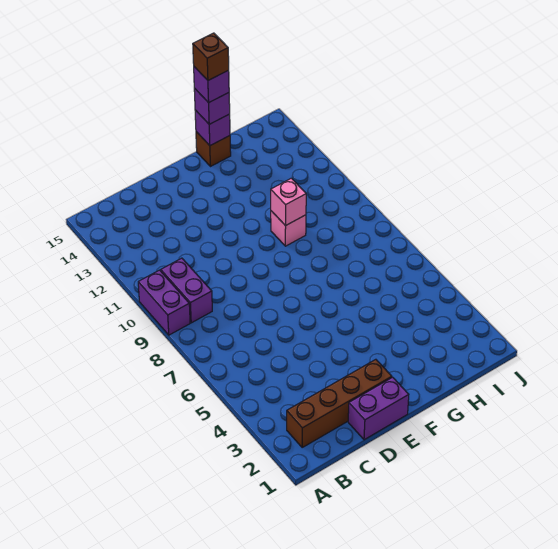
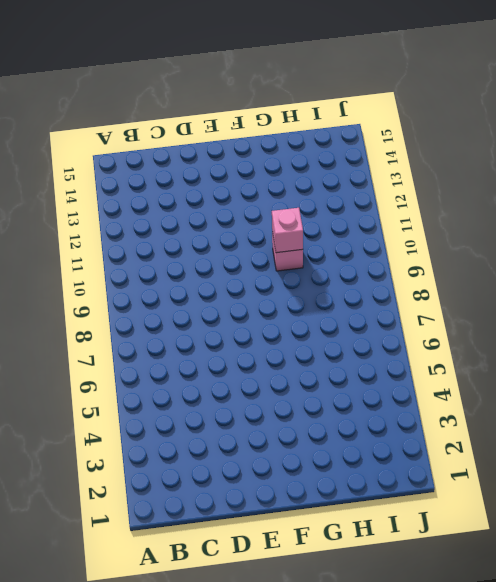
none -> purple brick A9:A10 level 1
none -> brown brick B2:E2 level 1

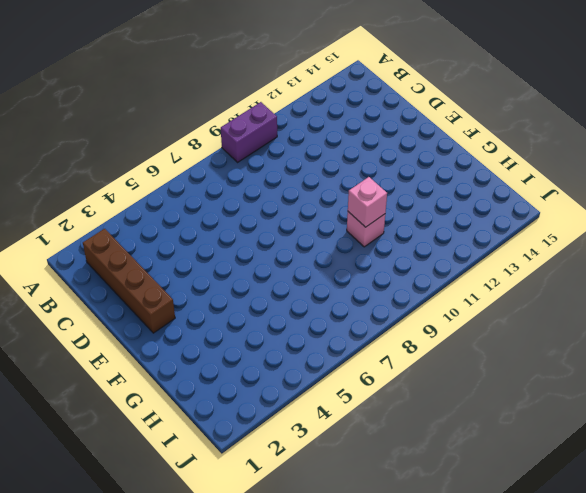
none -> purple brick B9:B10 level 1
none -> purple brick D1:E1 level 1

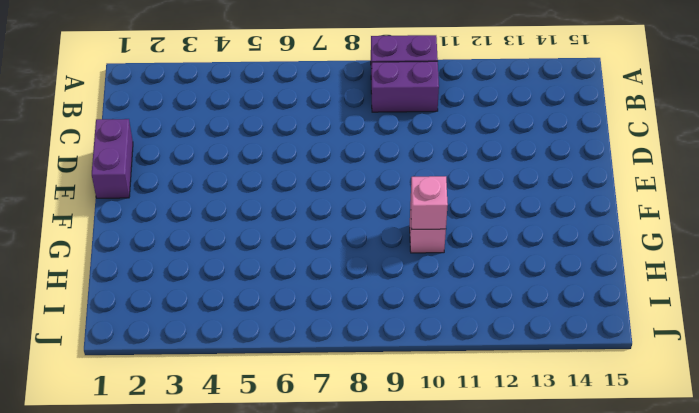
none -> brown brick B2:E2 level 1
none -> brown brick G15 level 1

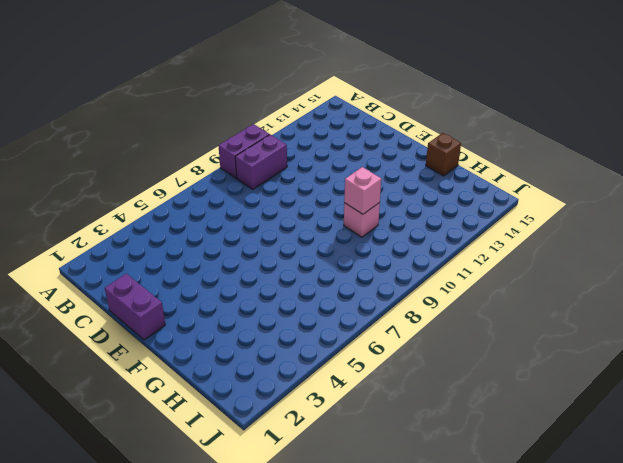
none -> brown brick B2:E2 level 1
none -> purple brick G15 level 2

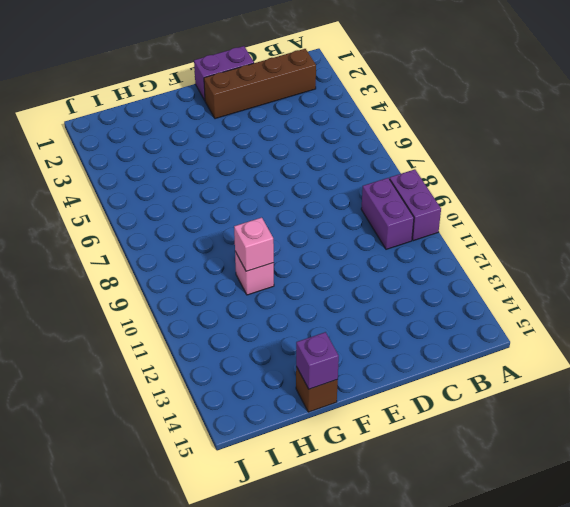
none -> purple brick G15 level 3
none -> purple brick G15 level 4

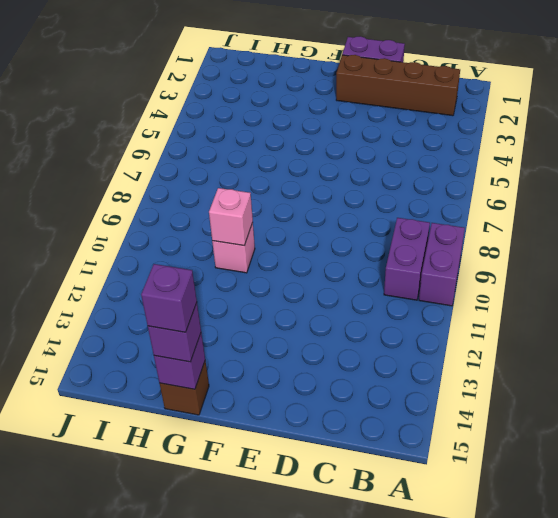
none -> brown brick G15 level 5

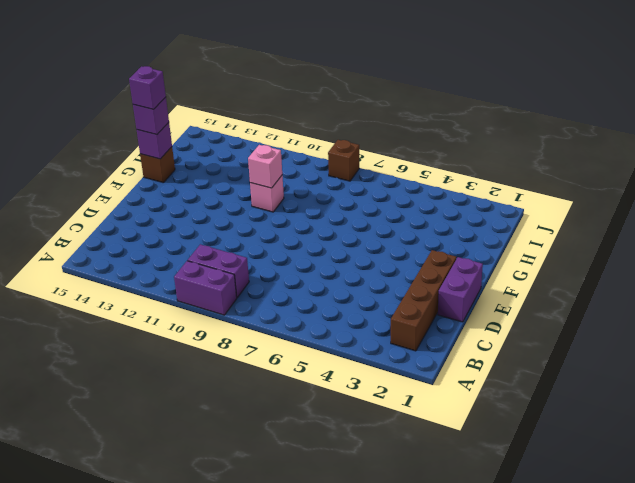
brown brick J8 level 1 -> brown brick G15 level 5

